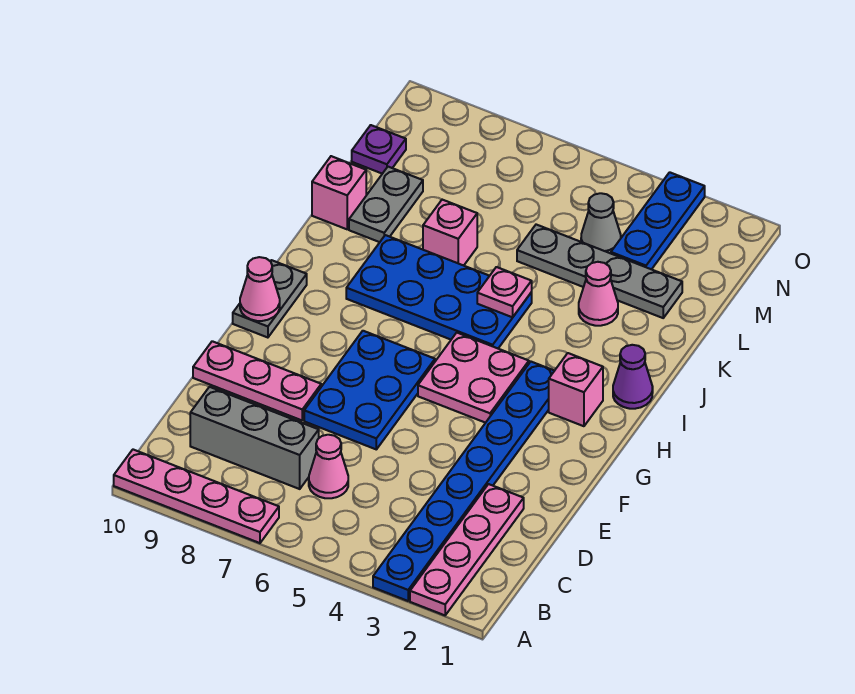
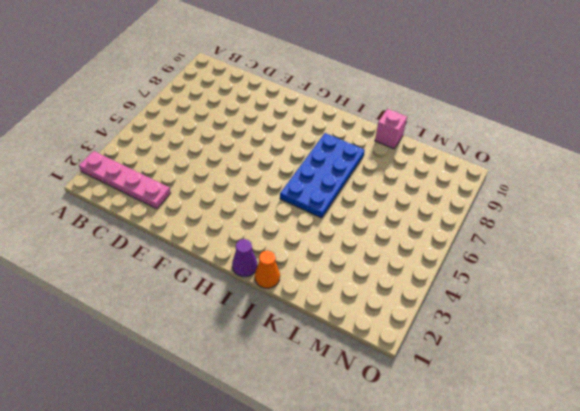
orange cone J1 level 1 -> none
none -> blue plate A3:H3 level 1
none -> pink plate A7:A10 level 1
none -> pink cone C6 level 1

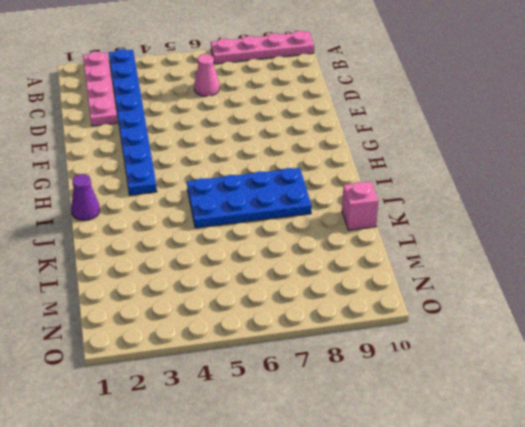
none -> grey brick C7:C9 level 1
none -> blue plate E6:G7 level 1
none -> pink plate E8:E10 level 1

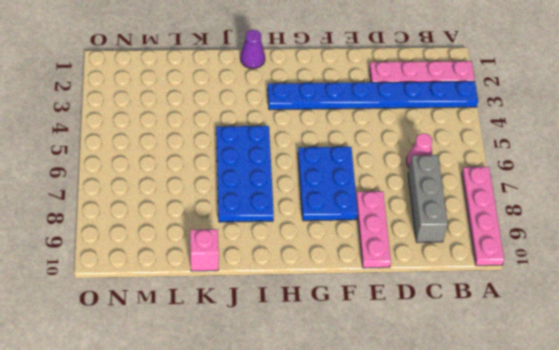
blue plate F6:G8 level 1 -> blue plate E6:G7 level 1
none -> pink plate G4:H5 level 1
none -> grey plate G10:H10 level 1
none -> pink brick H2 level 1

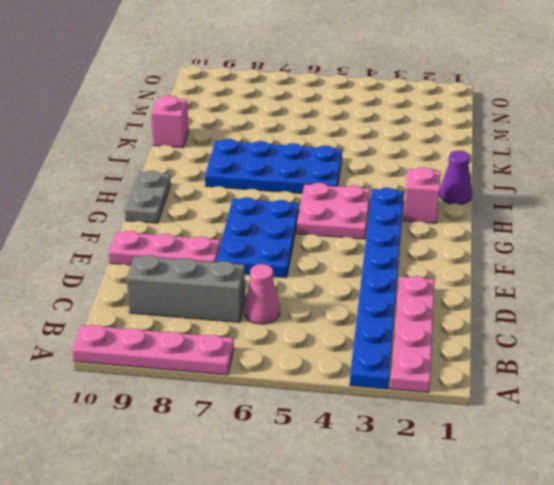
none -> pink cone K3 level 1
none -> pink brick K7 level 1
none -> grey plate K9:L9 level 1

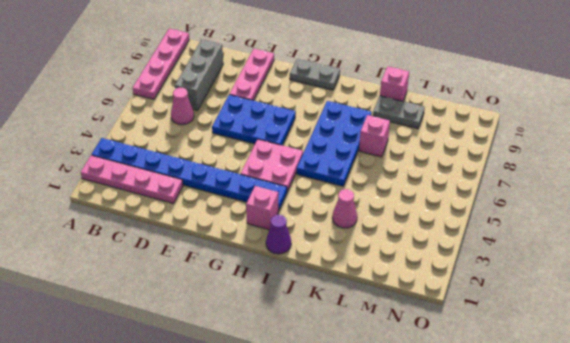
none -> grey plate L2:L5 level 1
none -> blue plate M3:O3 level 1
none -> grey cone M4 level 1

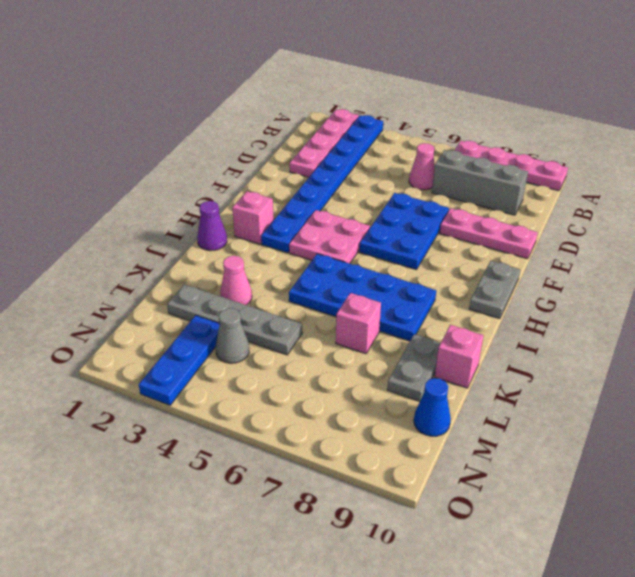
blue cone M10 level 1 -> purple plate M10 level 1
none -> pink cone G10 level 2
none -> pink plate J5 level 2

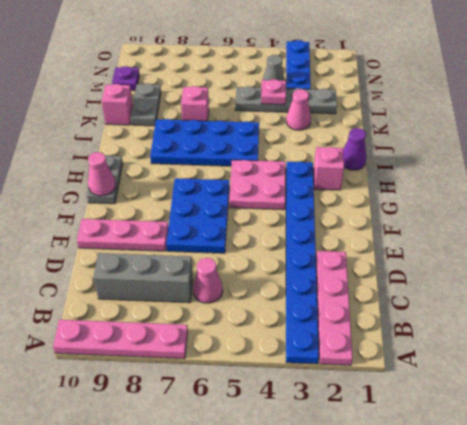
pink plate L4 level 2 -> pink plate J5 level 2

